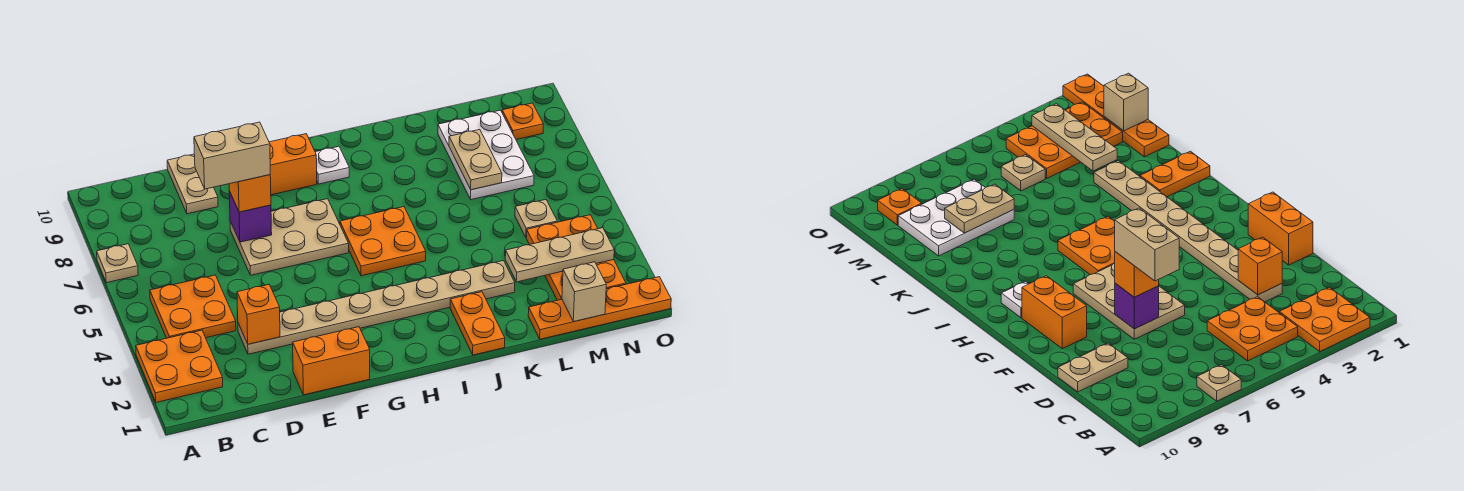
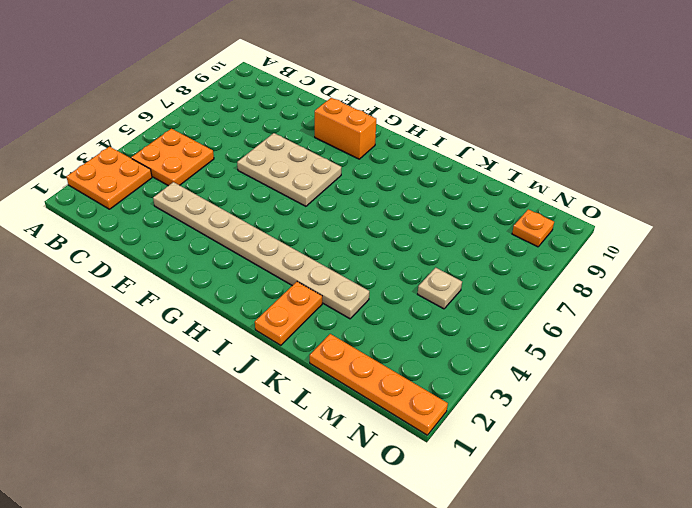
none -> tan plate A7 level 1
none -> tan plate D9:D10 level 1
none -> orange brick E1:F1 level 1

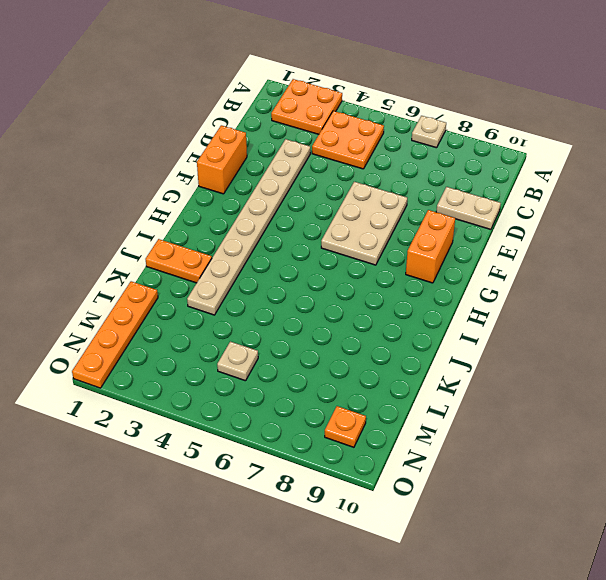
none -> orange plate H5:I6 level 1
none -> white plate H9 level 1
none -> white plate L7:M9 level 1

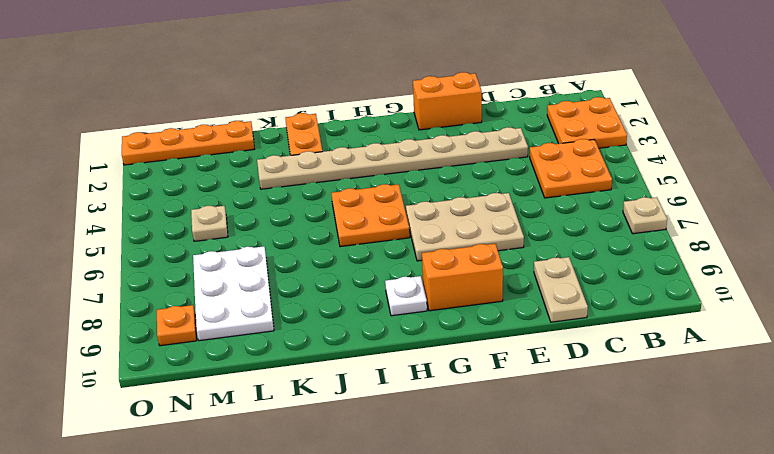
none -> orange plate M2:N4 level 1
none -> orange brick D3 level 2
none -> purple brick E7 level 2

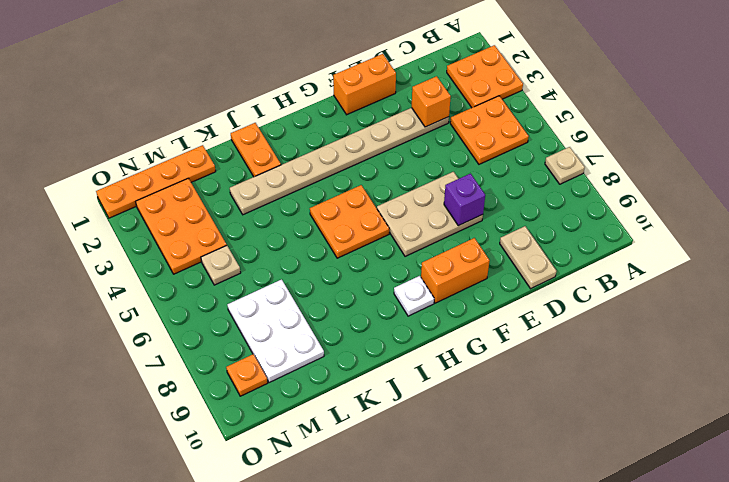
none -> tan plate L3:N3 level 2
none -> tan plate L7:L8 level 2
none -> tan brick M1 level 2

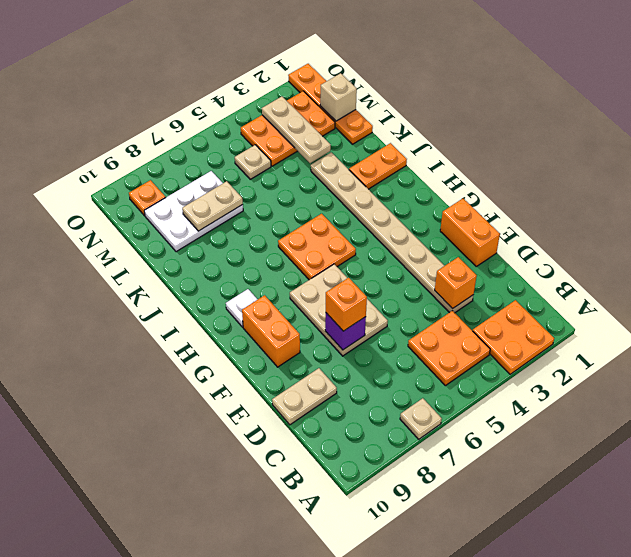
none -> tan brick D7:E7 level 4

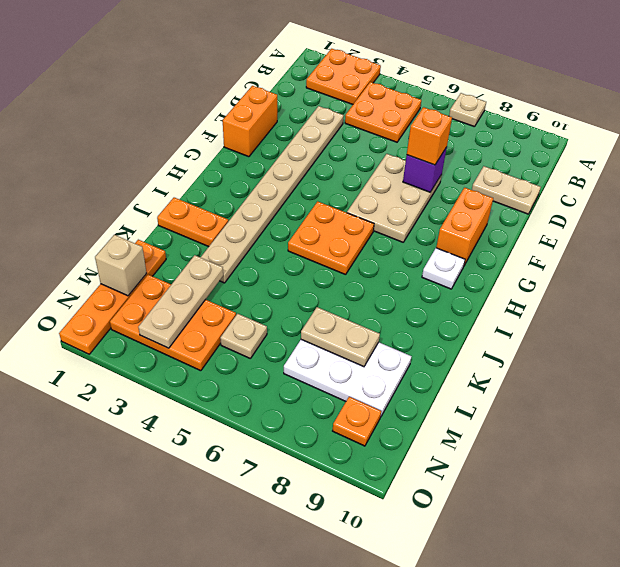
none -> orange brick D3 level 2
none -> tan brick D7:E7 level 4

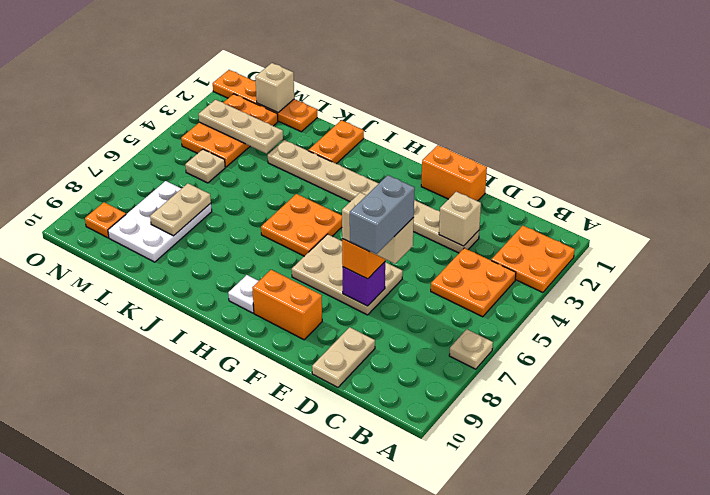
tan brick D3 level 2 -> orange brick D3 level 2
grey brick D7:D8 level 5 -> none

